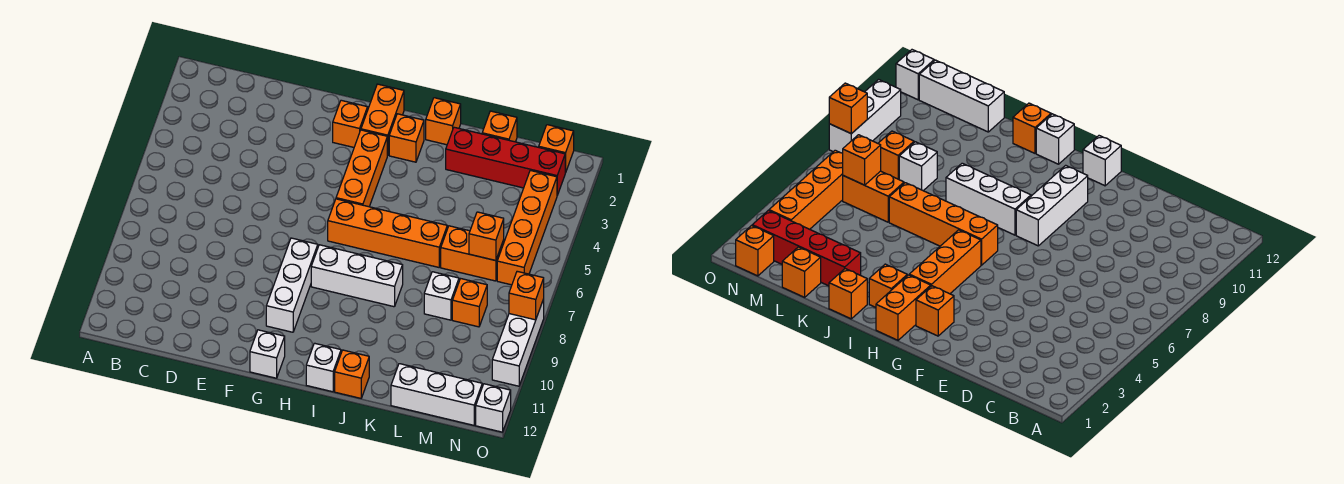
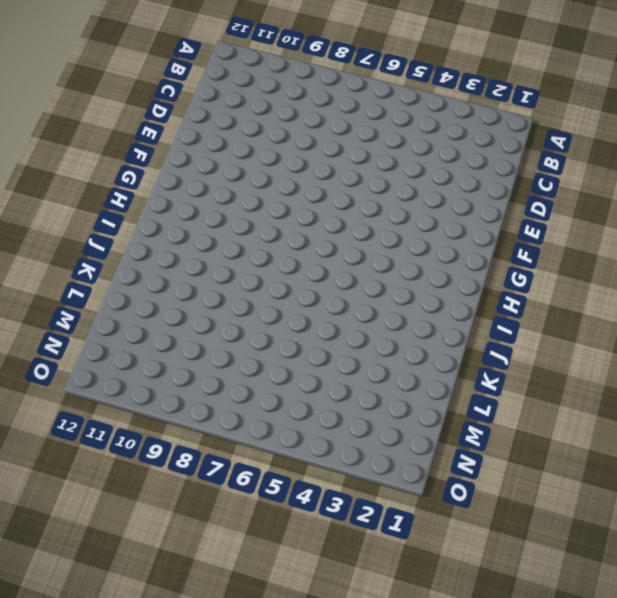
none -> orange brick G2 level 1
none -> white brick G8:G10 level 1
none -> white brick G12 level 1

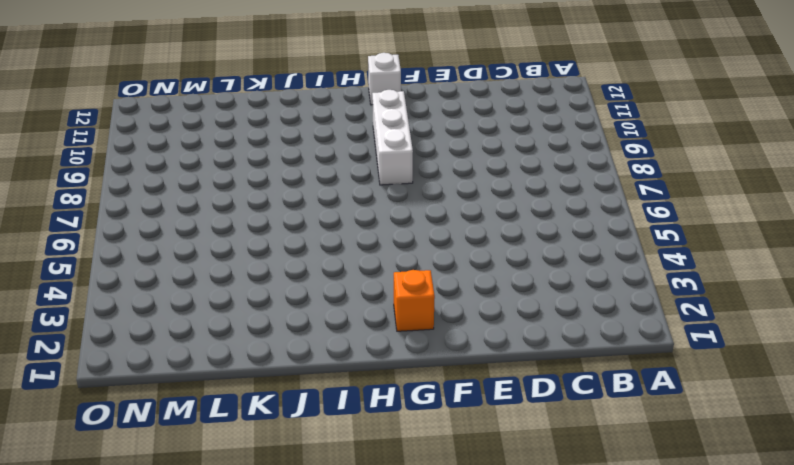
none -> orange brick H1:H2 level 1
none -> orange brick H3:H5 level 1
none -> orange brick H6:K6 level 1

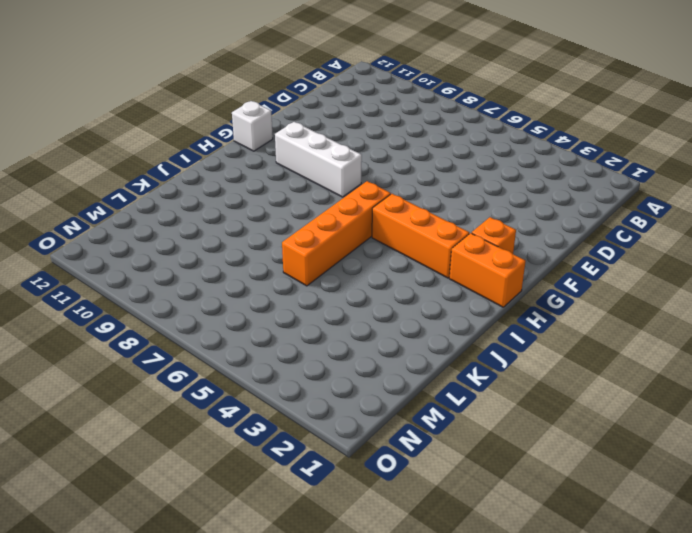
none -> white brick H8:J8 level 1
none -> orange brick I2 level 1
none -> white brick I12 level 1

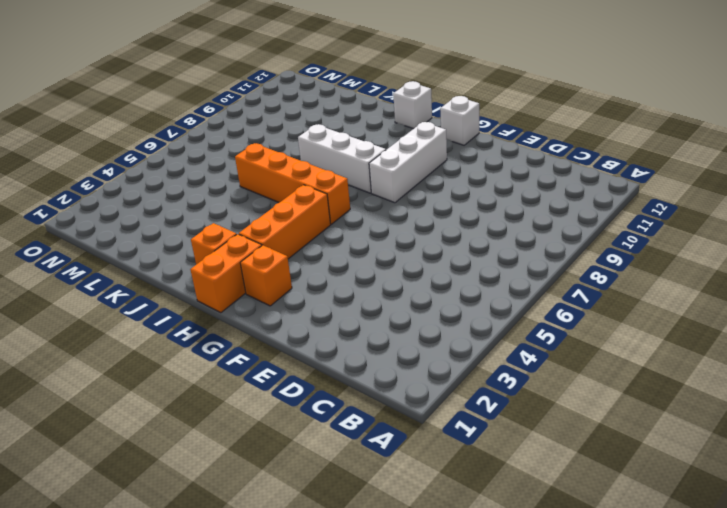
none -> orange brick J1 level 1
none -> orange brick J12 level 1
none -> red brick K2:N2 level 1

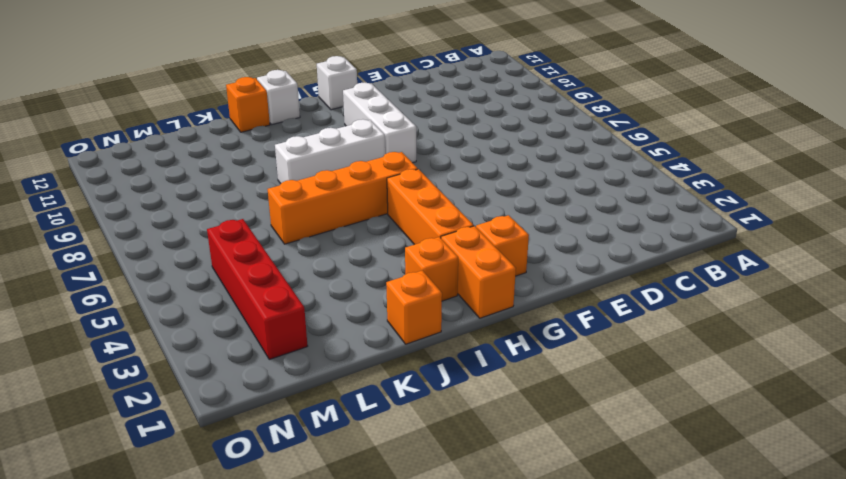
red brick M2:M5 level 1 -> red brick K2:N2 level 1
none -> orange brick L1 level 1
none -> orange brick L6:M6 level 1
none -> white brick L8 level 1

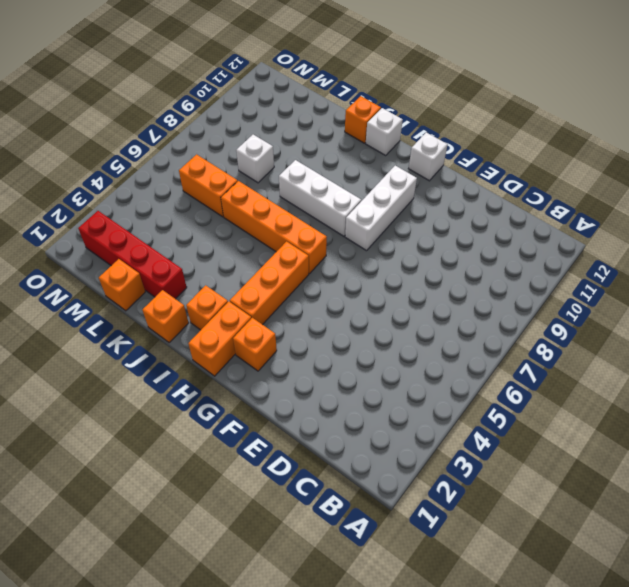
none -> white brick L12:N12 level 1
none -> orange brick M8 level 1
none -> orange brick N1 level 1

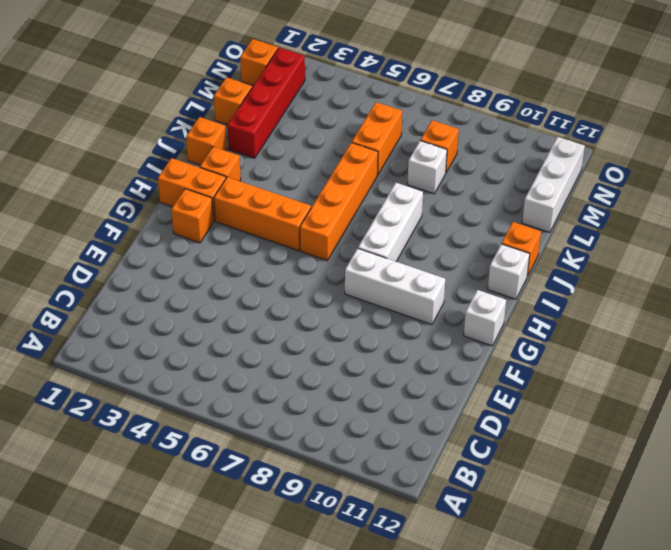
none -> orange brick N3:N6 level 1
none -> white brick O8:O10 level 1
none -> white brick O12 level 1

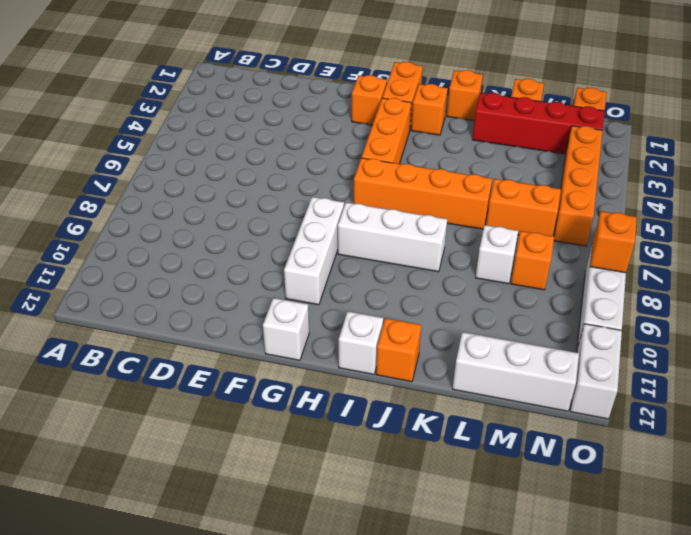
white brick O11:O12 level 1 -> white brick O12 level 1
none -> orange brick M6 level 2

